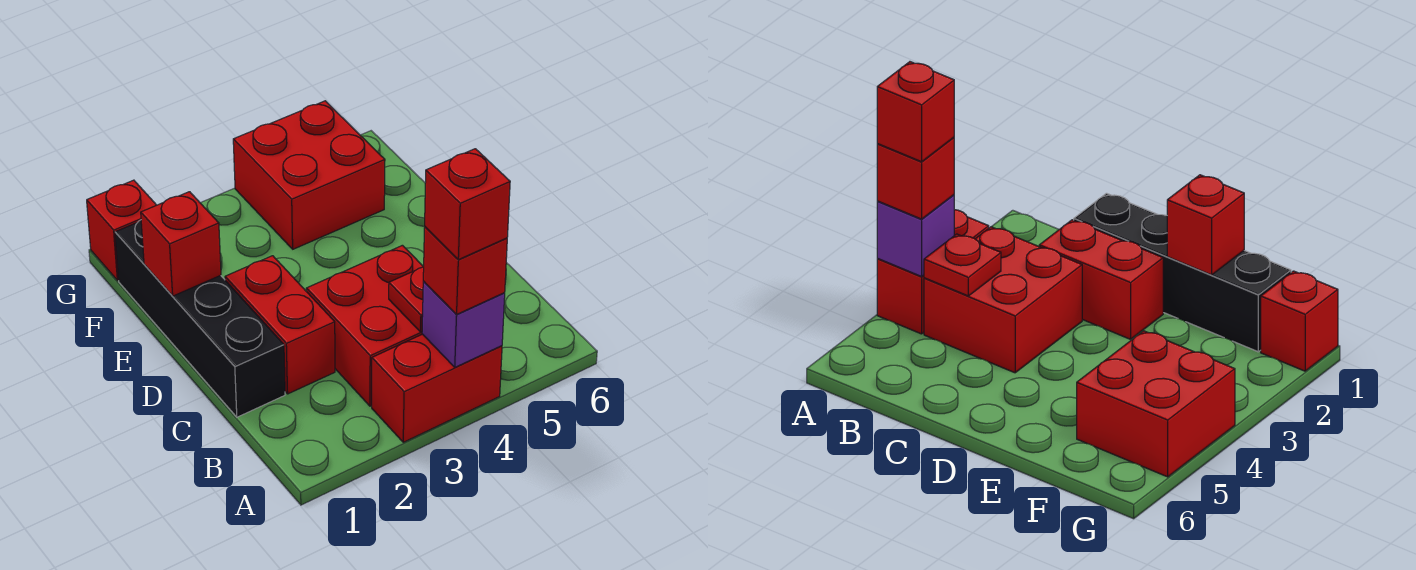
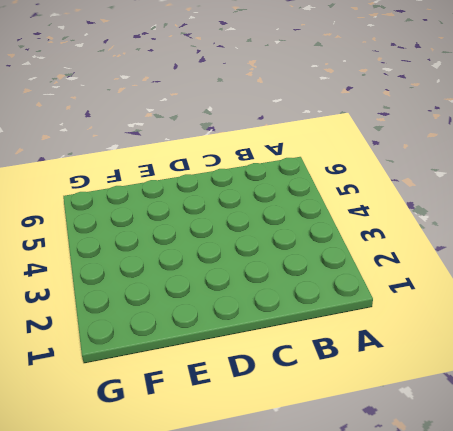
none -> red brick A3:A4 level 1
none -> red brick B3:C4 level 1

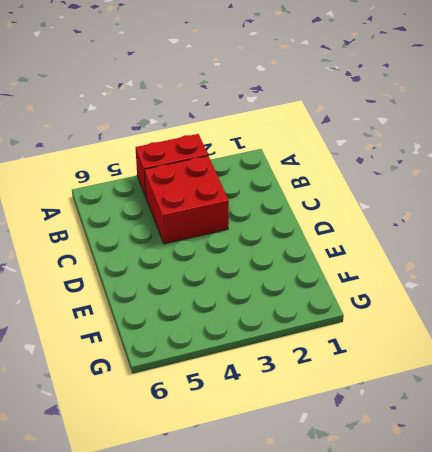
none -> black brick C1:F1 level 1
none -> red brick C2:D2 level 1

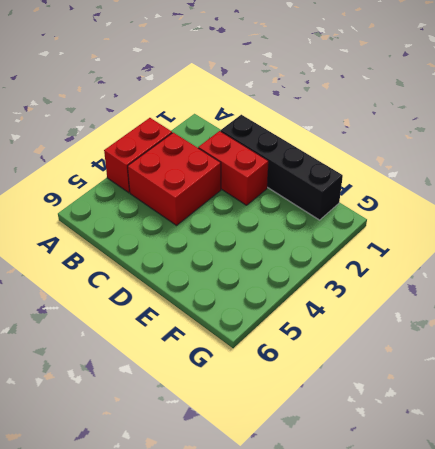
none -> red brick F4:G5 level 1
none -> red brick G1 level 1

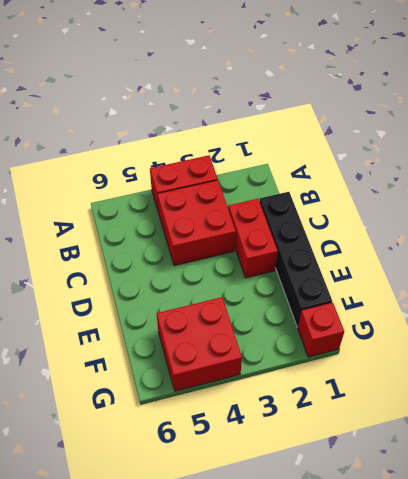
none -> purple brick A4 level 2
none -> red plate B4 level 2

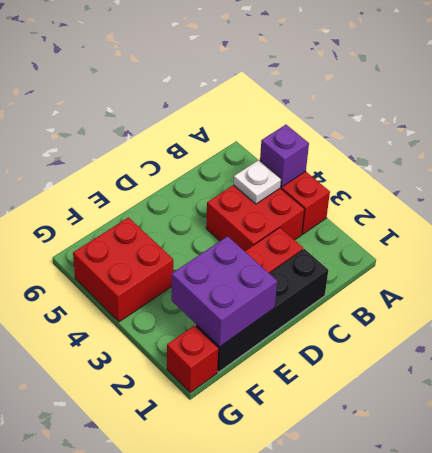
white plate B4 level 2 -> red plate B4 level 2
purple brick E1:F2 level 2 -> red brick E1 level 2
none -> red brick A4 level 3
none -> red brick A4 level 4

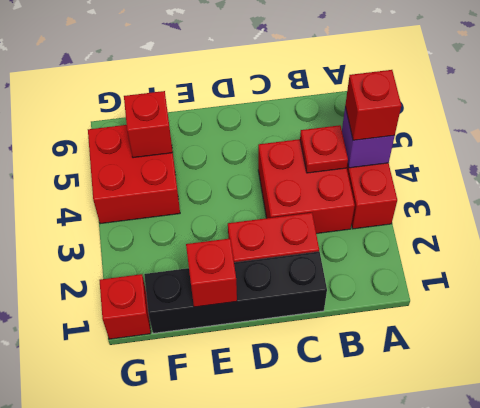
red brick F5 level 2 -> red brick A4 level 4

